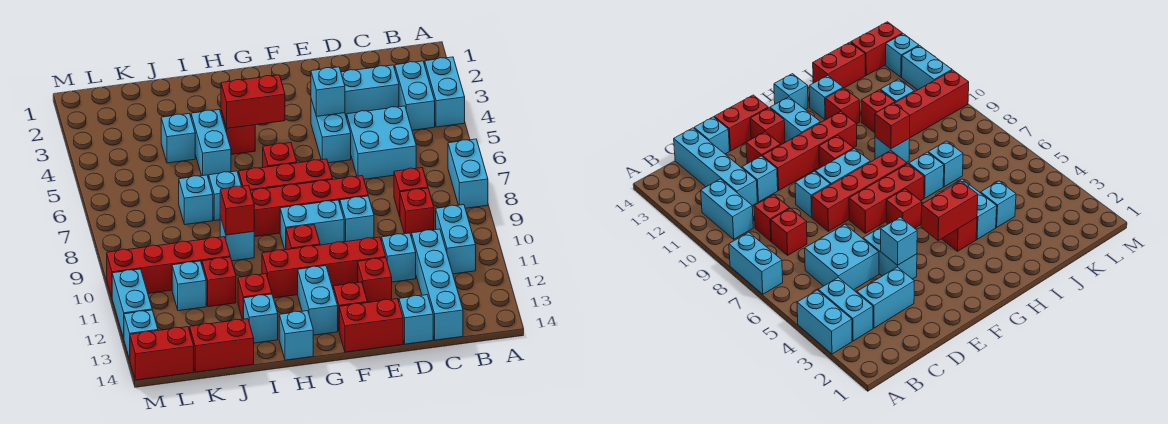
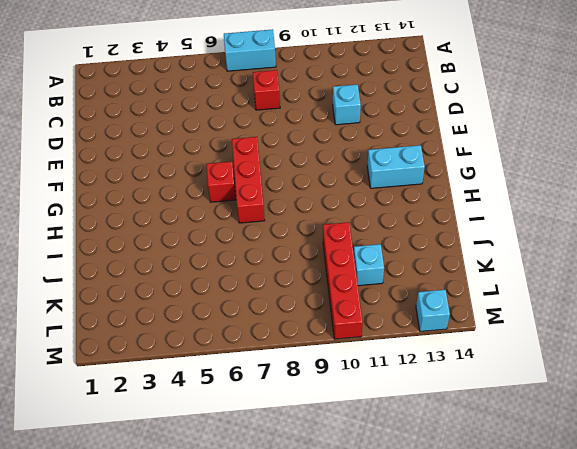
none -> cyan brick A3:A4 level 1
none -> cyan brick B3:B4 level 1
none -> cyan brick B10:B11 level 1
none -> cyan brick C3:D3 level 1

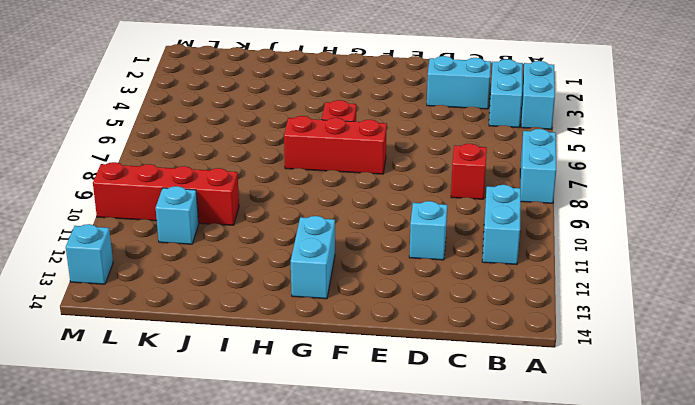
none -> cyan brick C5:D6 level 1
none -> red brick C9 level 1
none -> cyan brick C11:C14 level 1
none -> cyan brick D14 level 1

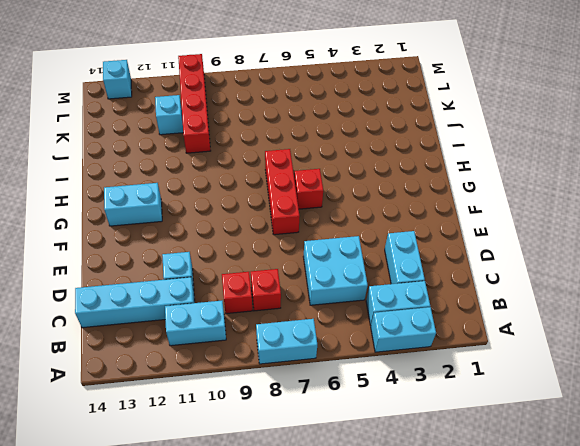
none -> cyan brick D14 level 1
none -> cyan brick E4:E5 level 1
none -> red brick E8:H8 level 1
none -> cyan brick E9 level 1

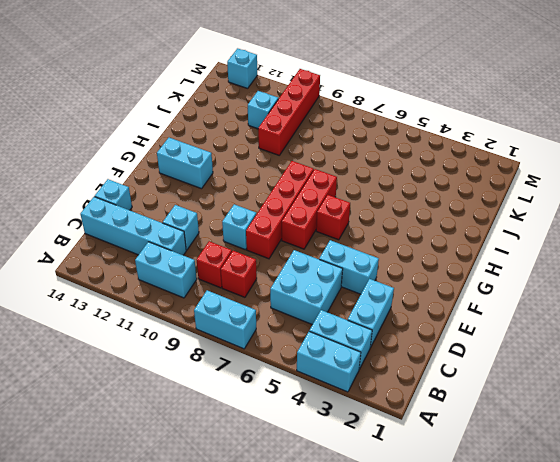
none -> red brick E11:H11 level 1
none -> red brick E12 level 1
none -> red brick E14:F14 level 1
none -> cyan brick F9:G9 level 1

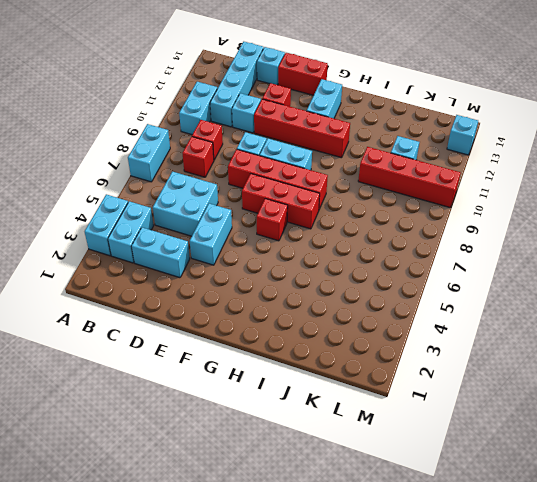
none -> red brick F13 level 1
none -> red brick G10 level 1
none -> red brick H4 level 1
none -> cyan brick H14 level 1

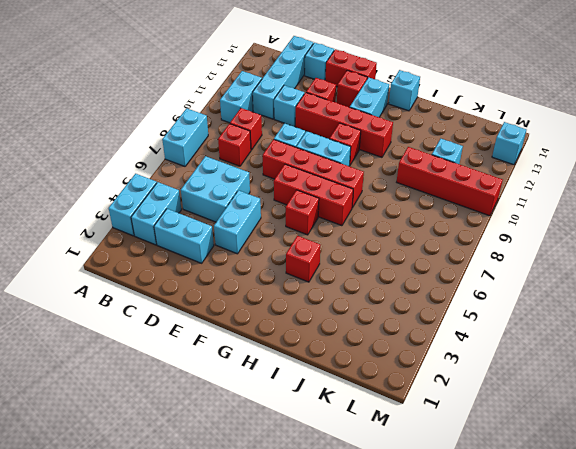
none -> cyan brick I4:I5 level 1
none -> cyan brick I7 level 1
none -> cyan brick I9 level 1
none -> red brick I12 level 1

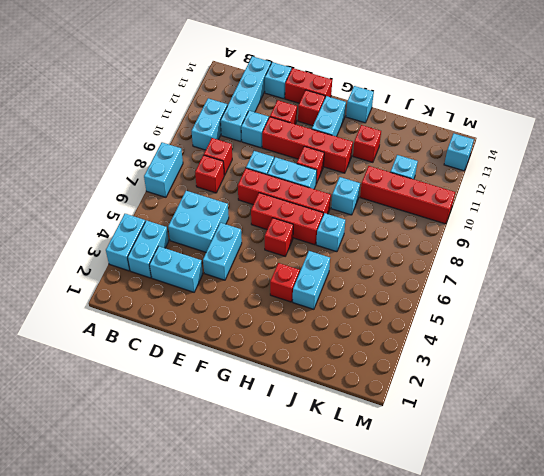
none -> cyan brick I13 level 1
none -> cyan brick J4 level 1
none -> cyan brick J7 level 1
none -> red brick J11 level 1

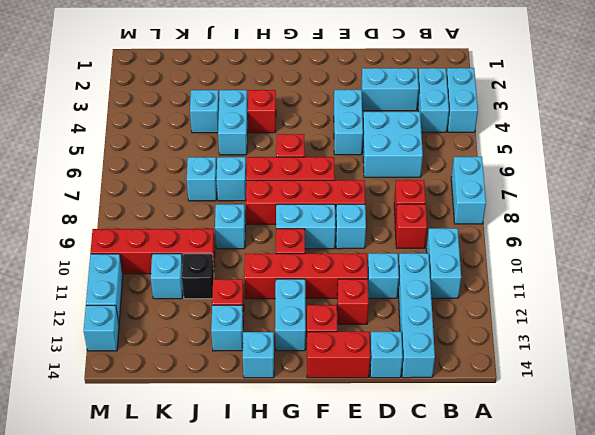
black brick J11 level 1 -> red brick J11 level 1
none -> red brick J14:K14 level 1
none -> red brick L14:M14 level 1
none -> cyan brick E4 level 2
none -> red brick G4:H4 level 2

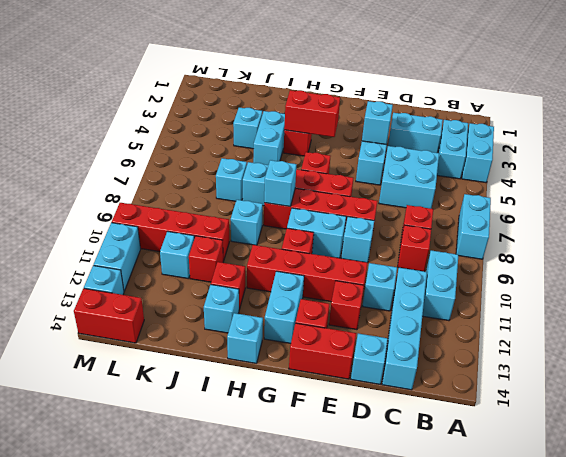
cyan brick H8 level 2 -> none
none -> red brick J14:K14 level 1
none -> red brick I9 level 2

